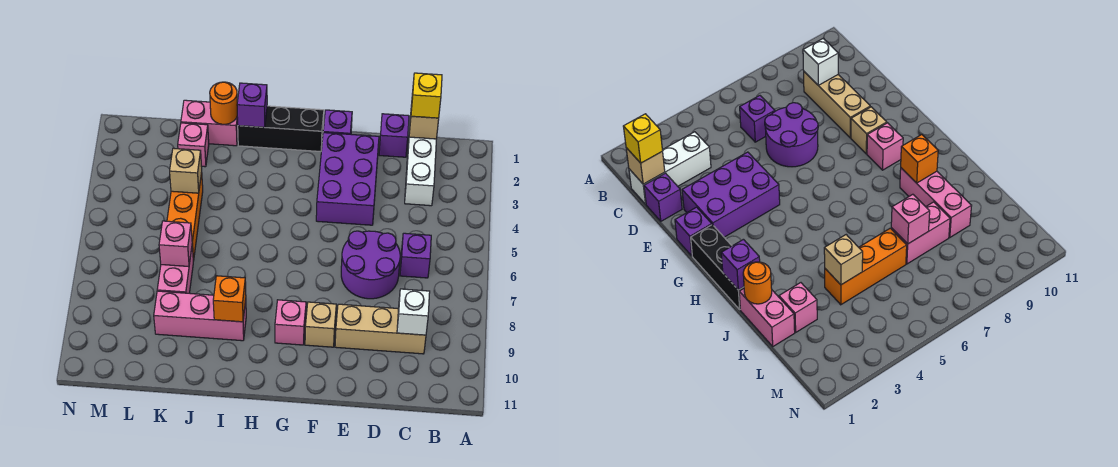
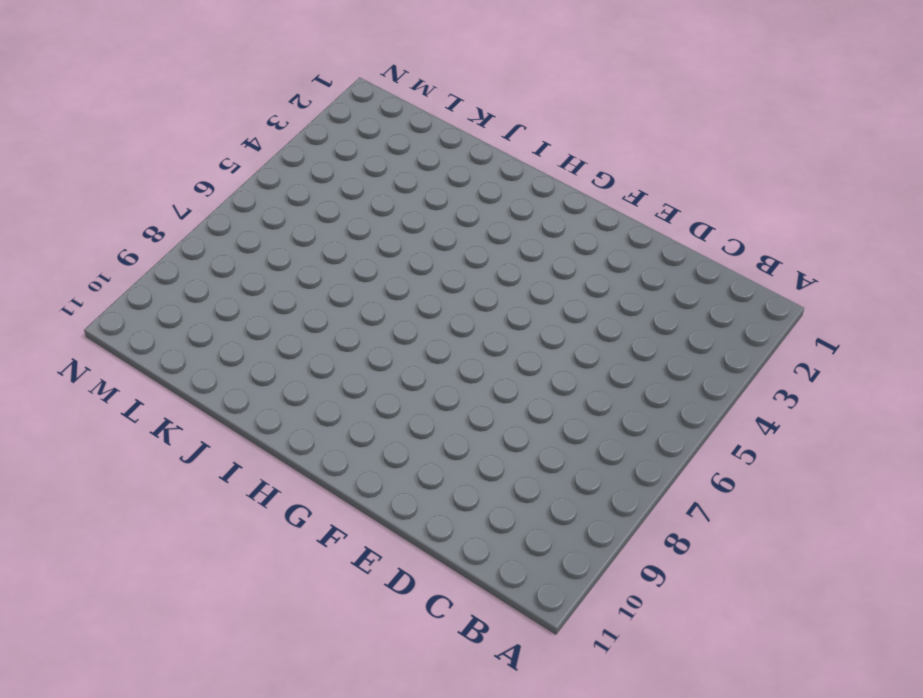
none -> white brick C1:C3 level 1
none -> purple brick C6 level 1
none -> tan brick C9:E9 level 1

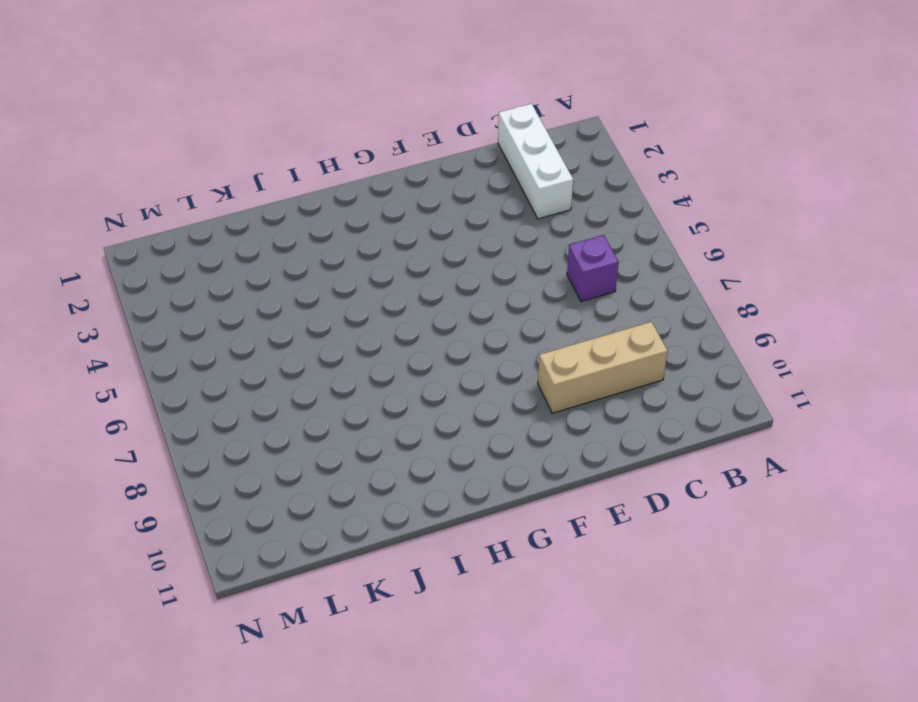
none -> purple brick D1 level 1
none -> purple round brick D6:E7 level 1
none -> purple brick E2:F4 level 1

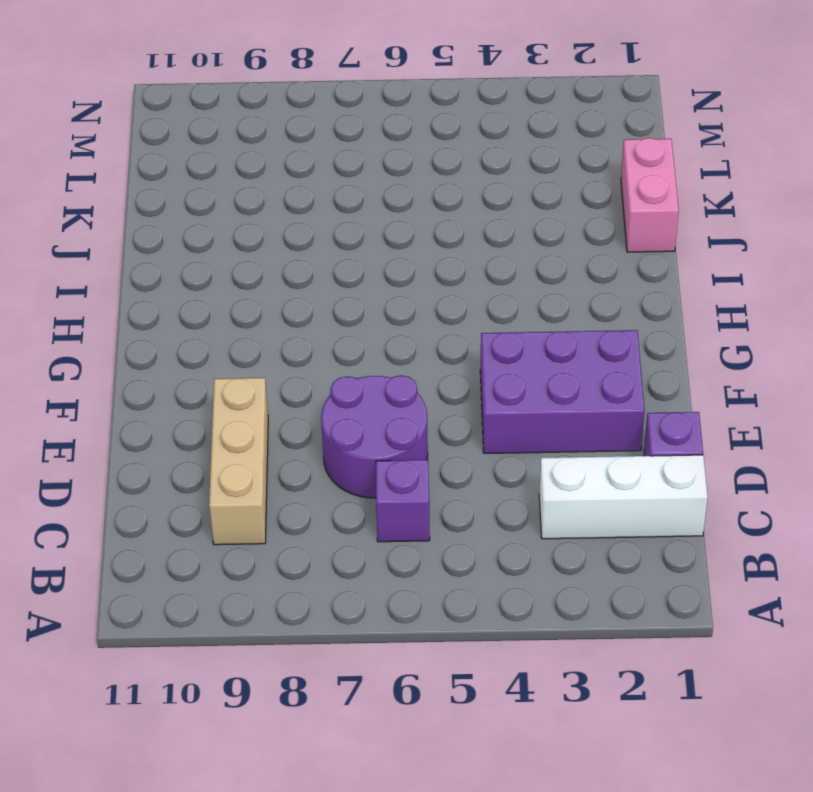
none -> purple brick F1 level 1
none -> tan brick F9 level 1
none -> black brick G1:I1 level 1

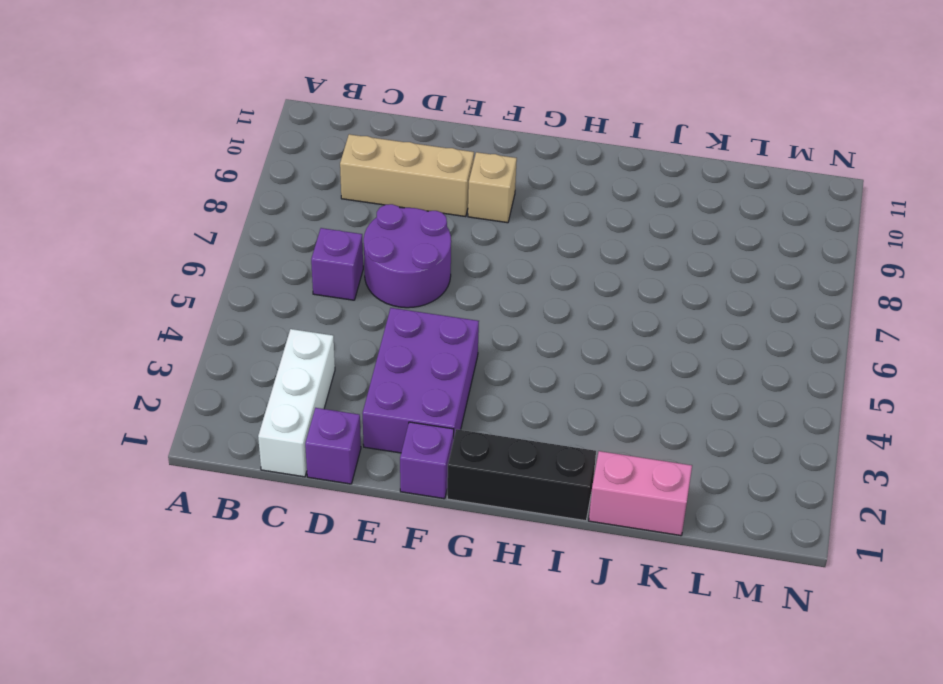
none -> pink brick G9 level 1
none -> pink brick I9:K9 level 1
none -> pink brick K2 level 1

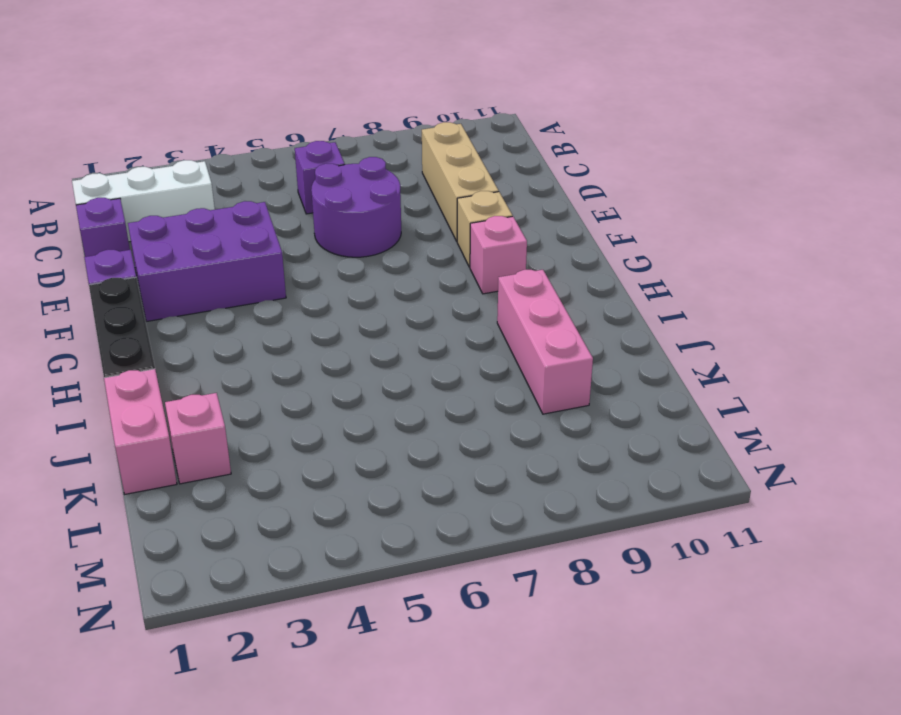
none -> orange brick K4:K6 level 1
none -> pink brick K7:K8 level 1
none -> tan brick C1 level 2

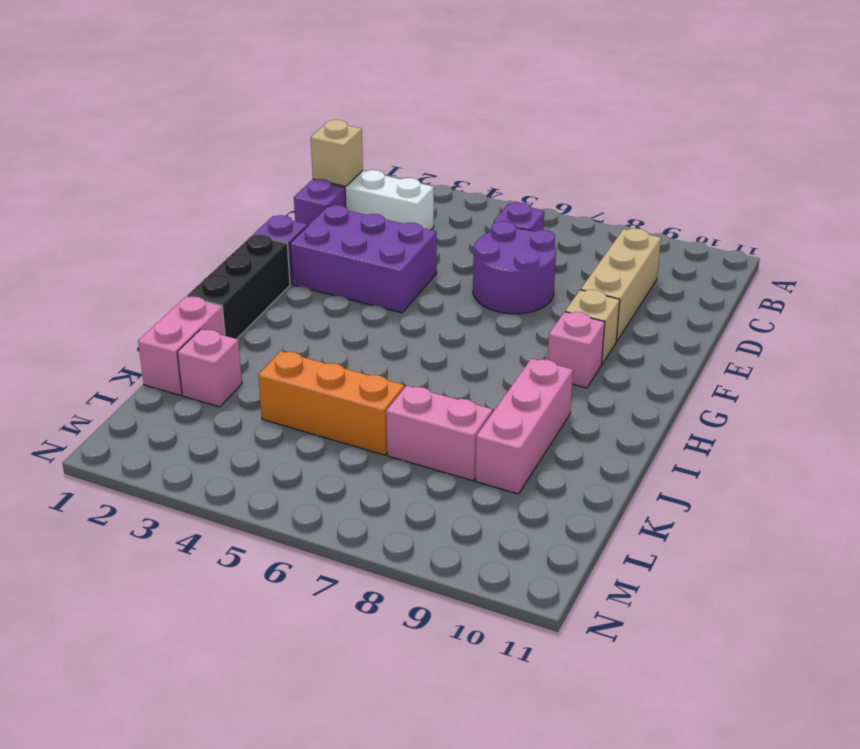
none -> white brick C9 level 2
none -> purple brick I1 level 2
none -> orange brick I9 level 2

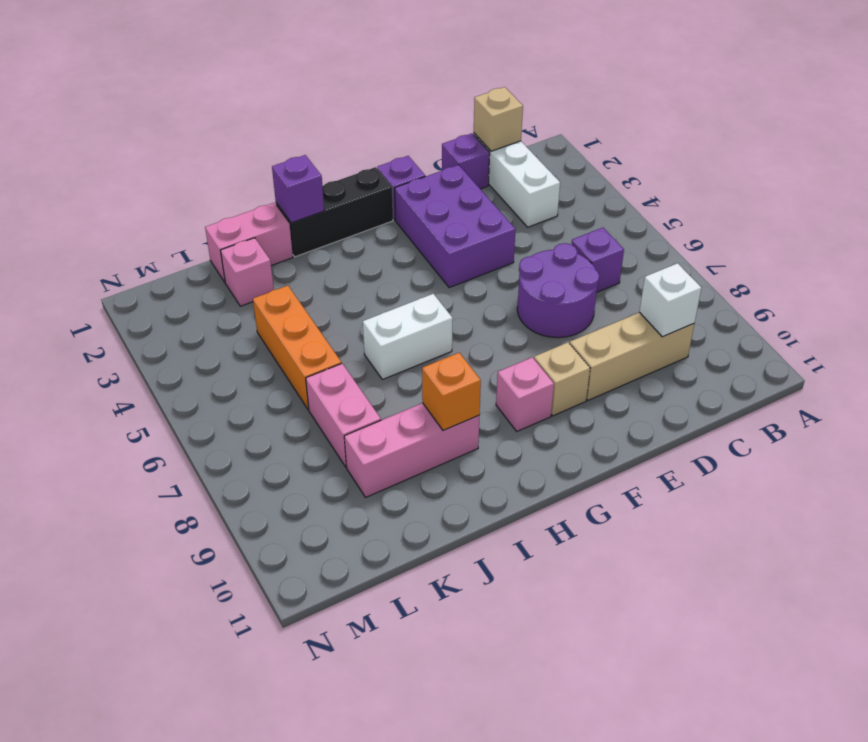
white brick H6:I6 level 1 -> none
none -> orange round brick J1 level 2
none -> tan brick K4 level 2
none -> pink brick K7 level 2

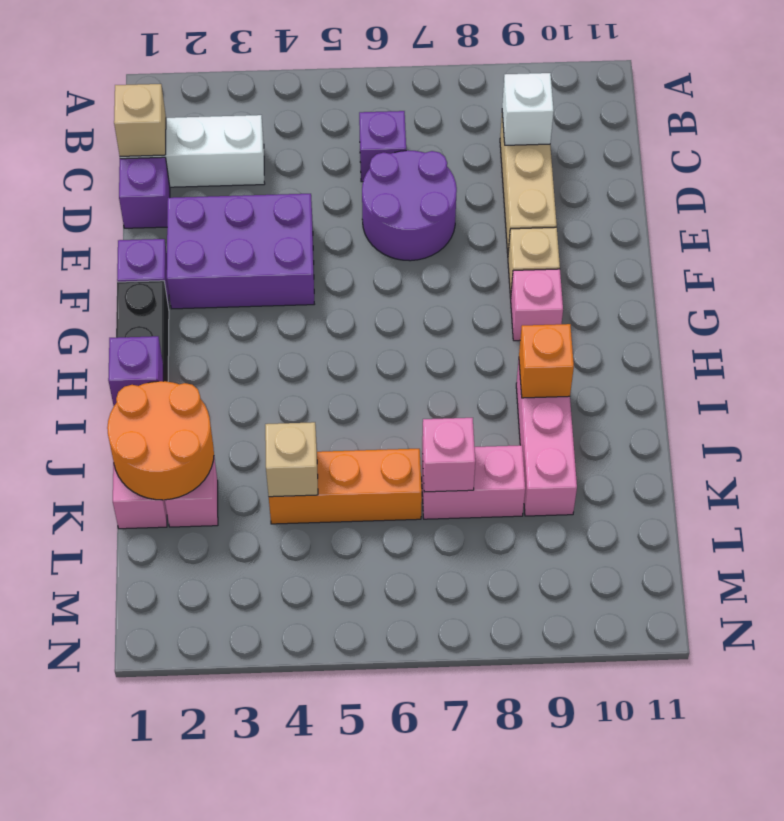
orange round brick J1:K2 level 2 -> orange round brick J1 level 2
none -> yellow brick C1 level 3

